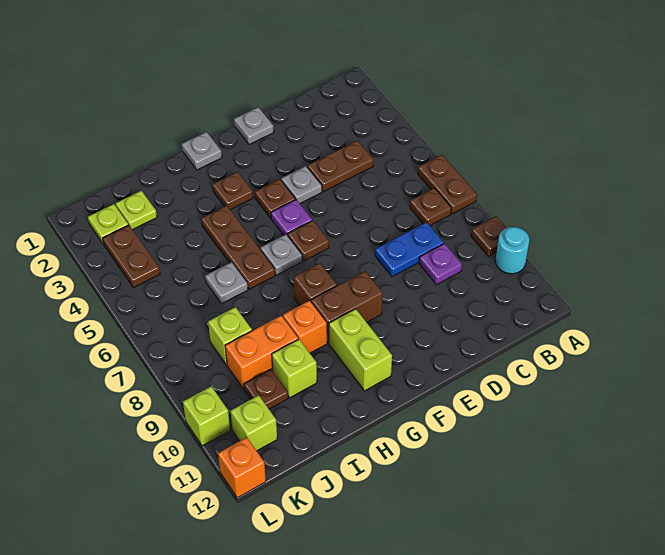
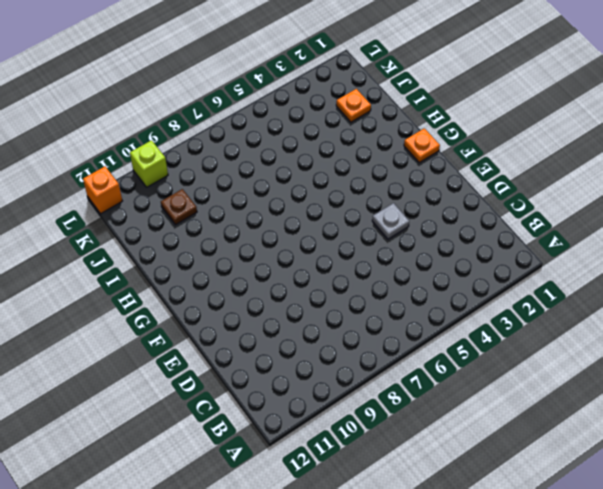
orange plate G1 level 1 -> grey plate G1 level 1
orange plate J2 level 1 -> lime plate J2 level 1
none -> brown plate A6:A7 level 1
none -> brown plate A9 level 1
none -> cyan round brick A10 level 1
none -> brown plate B7 level 1

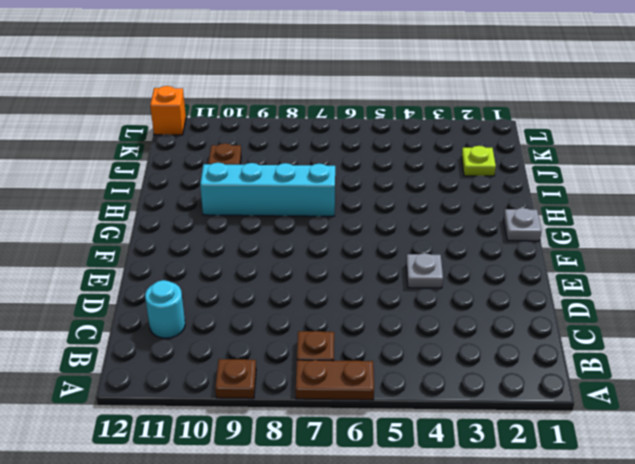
cyan round brick C11 level 1 -> cyan round brick A10 level 1
cyan brick H7:H10 level 1 -> orange brick H9 level 1
none -> brown plate C4:D4 level 1
none -> blue plate C8:D8 level 1
none -> purple plate C9 level 1
none -> grey plate E1 level 1

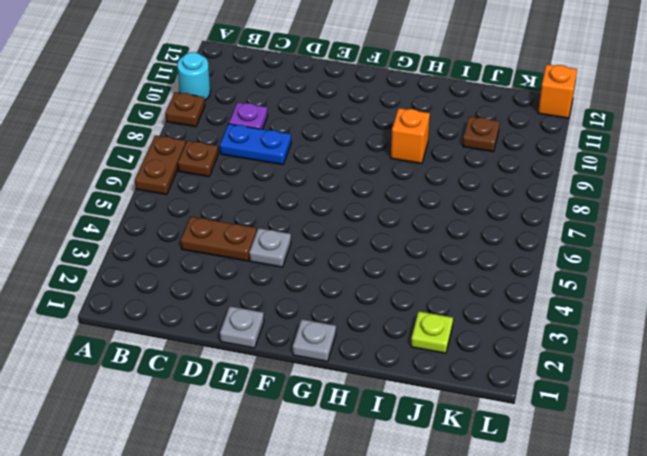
none -> brown plate F4 level 1
none -> purple plate F5 level 1
none -> brown plate F6 level 1
none -> brown brick F9:G9 level 1

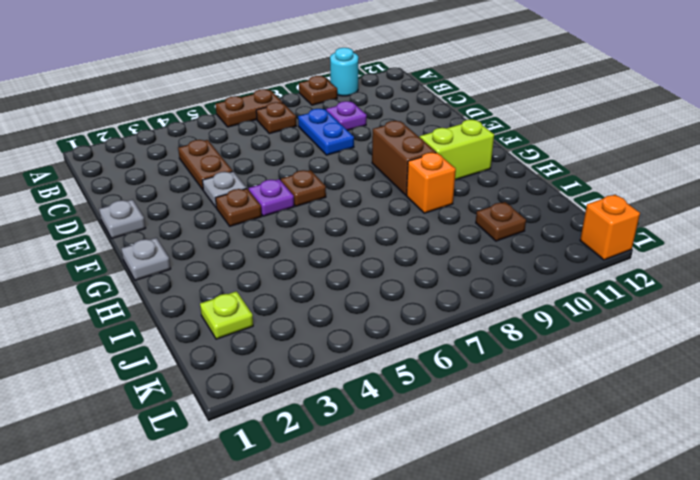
none -> brown plate G3 level 1
none -> grey plate G6 level 1
none -> brown brick G8 level 1
none -> brown plate H4:H6 level 1

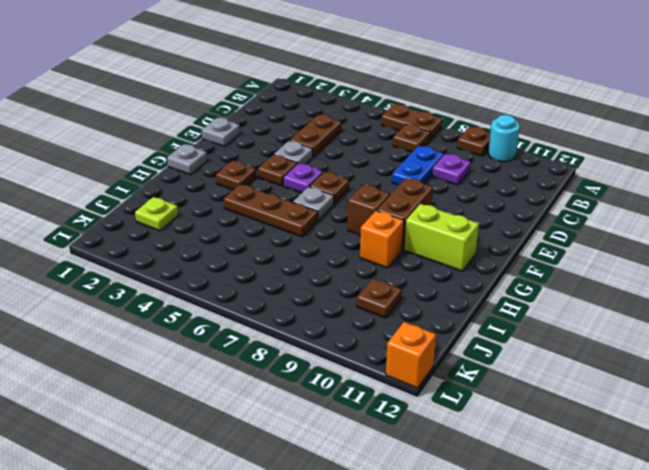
none -> grey plate I6 level 1
none -> orange brick I9:J9 level 1
none -> lime brick I10 level 1
none -> lime brick J8 level 1

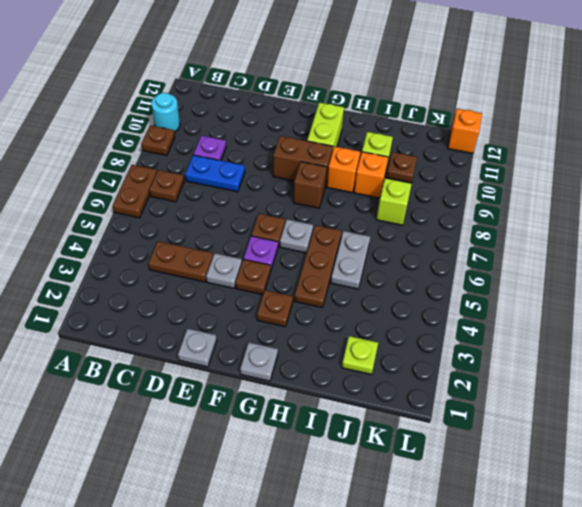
grey plate I5:I6 level 1 -> grey plate I6 level 1
orange brick I9 level 1 -> orange brick I9:J9 level 1
none -> lime plate K2 level 1
none -> brown plate K3:K4 level 1
none -> lime brick K11 level 1
none -> lime brick L10 level 1

